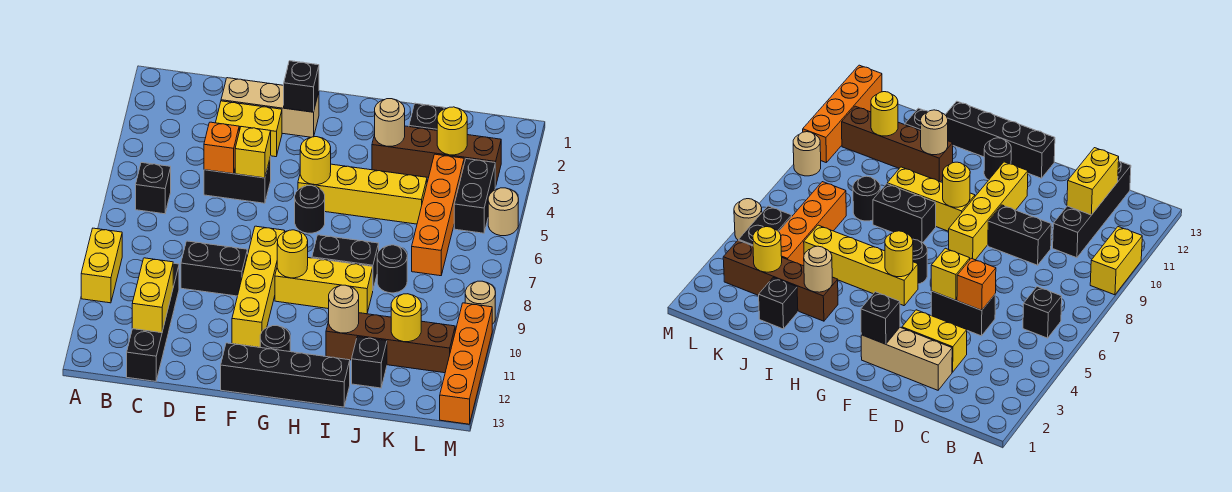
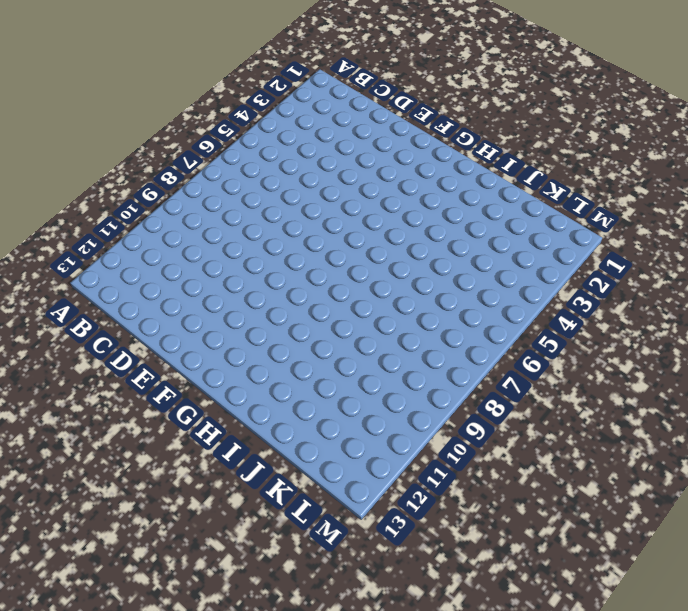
none -> yellow brick A9:A10 level 1
none -> black brick B6 level 1
none -> black brick C10:C13 level 1
none -> tan brick D2:F2 level 1

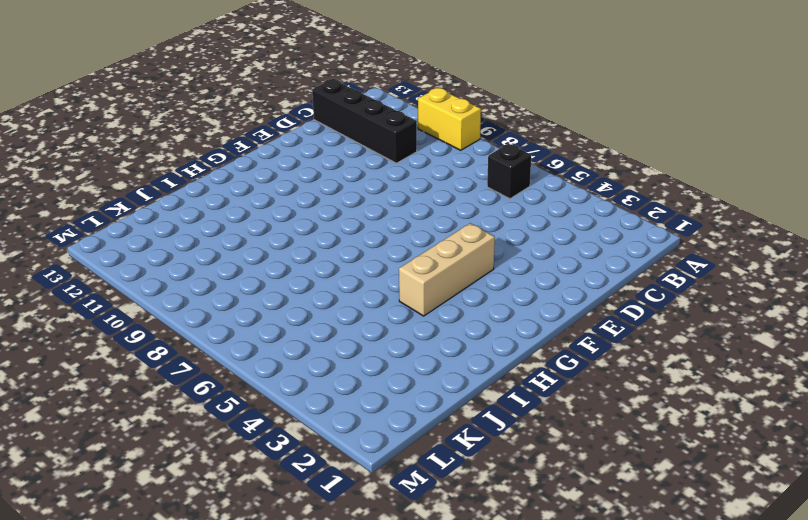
tan brick F4:H4 level 1 -> tan brick D2:F2 level 1
none -> yellow brick D3:E3 level 1
none -> black brick D5:E5 level 1
none -> black brick D9:E9 level 1
none -> yellow brick F8:F11 level 1

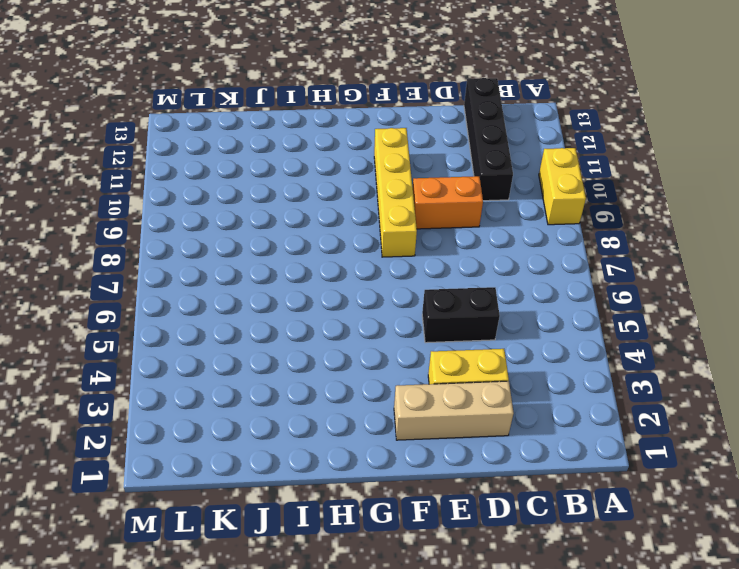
orange brick D9:E9 level 1 -> black brick D9:E9 level 1
none -> black brick B6 level 1
none -> black brick F13:I13 level 1
none -> yellow brick G5:J5 level 1
none -> black round brick G6 level 1

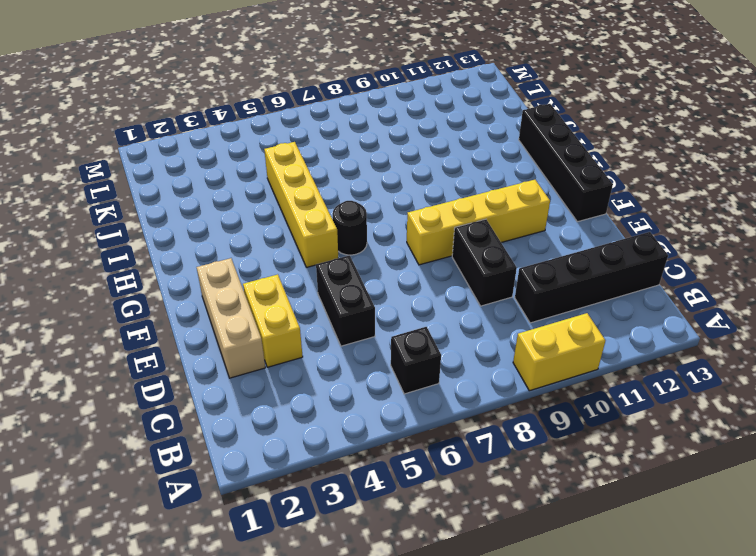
none -> yellow brick G9:I9 level 1
none -> black round brick G12 level 1
none -> black brick H8:I8 level 1
none -> brown brick I3:L3 level 1

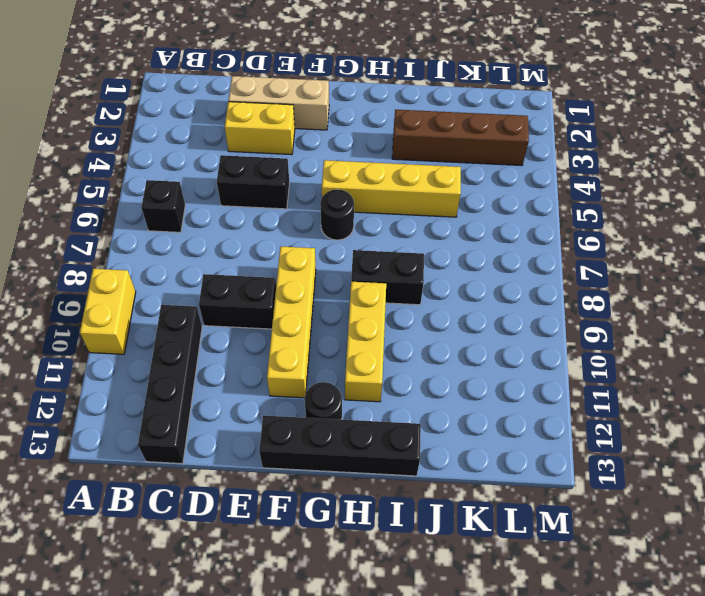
yellow brick H9:H11 level 1 -> yellow brick G9:I9 level 1
none -> brown brick I11:L11 level 1
none -> black brick J2 level 1
none -> black round brick J8 level 1
none -> black brick J12 level 1

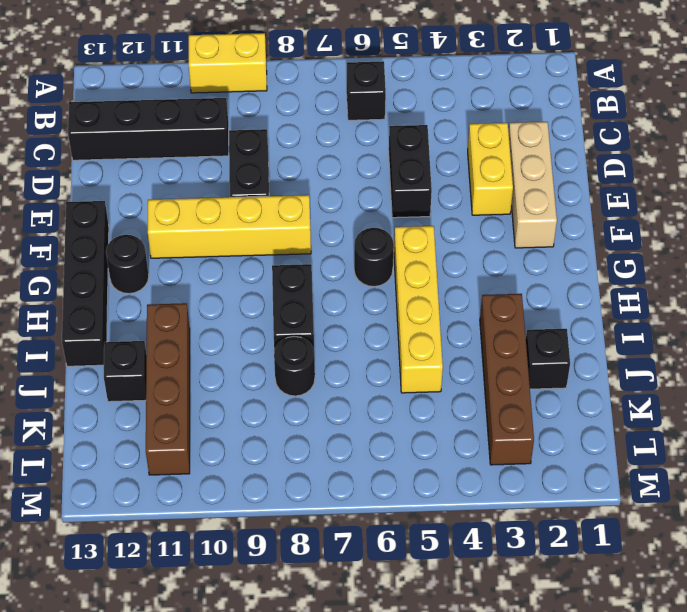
none -> yellow brick G9:I9 level 1
none -> orange brick K4:K7 level 1
none -> black brick L4:L5 level 1
none -> tan round brick M5 level 1

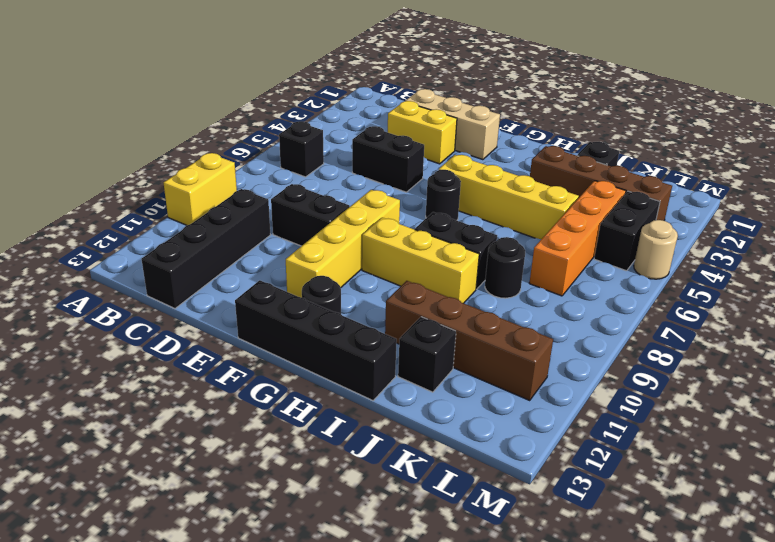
none -> tan round brick M9 level 1
none -> orange brick M10:M13 level 1
none -> yellow brick C11:C12 level 2
none -> orange brick D5 level 2

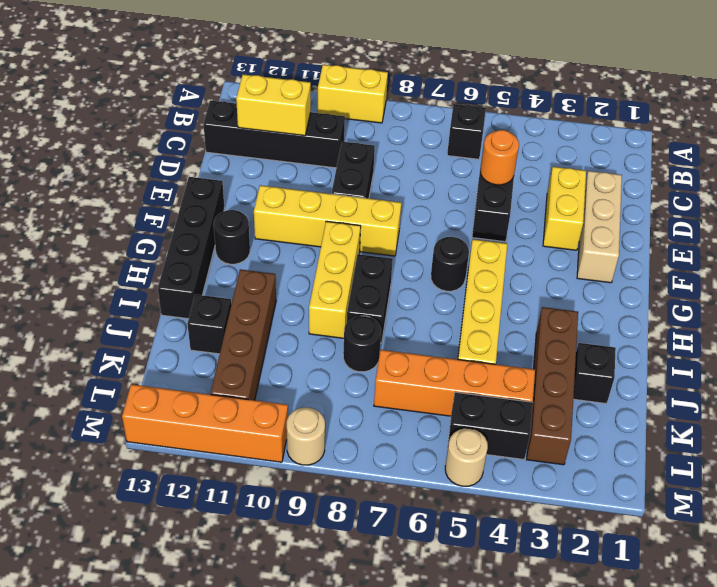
orange round brick D5 level 2 -> orange brick D5 level 2
none -> yellow brick E5 level 2
none -> black brick F2 level 2
none -> yellow round brick G5 level 2
none -> yellow round brick G9 level 2

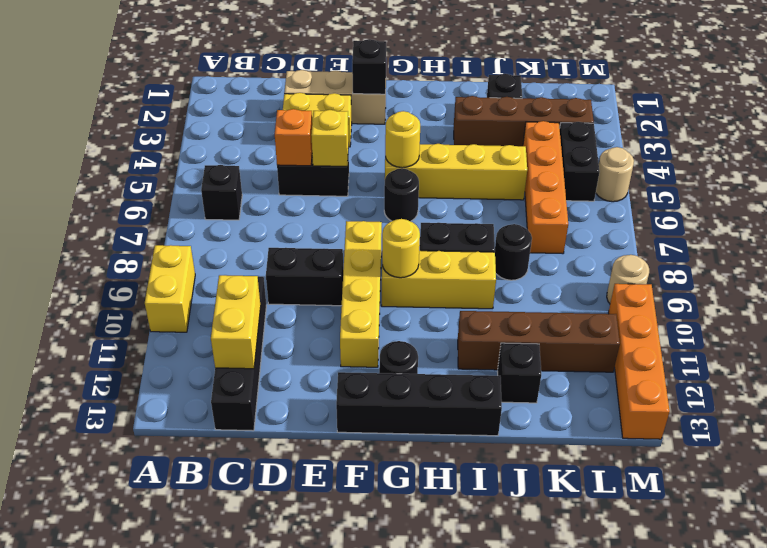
none -> tan round brick I3 level 2
none -> tan round brick I11 level 2
none -> yellow round brick K3 level 2
none -> yellow round brick K11 level 2

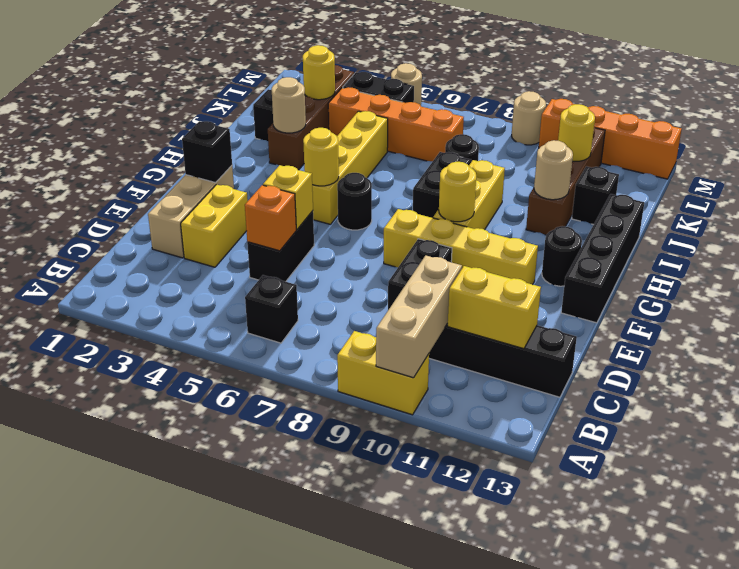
tan brick A10:C10 level 2 -> none

